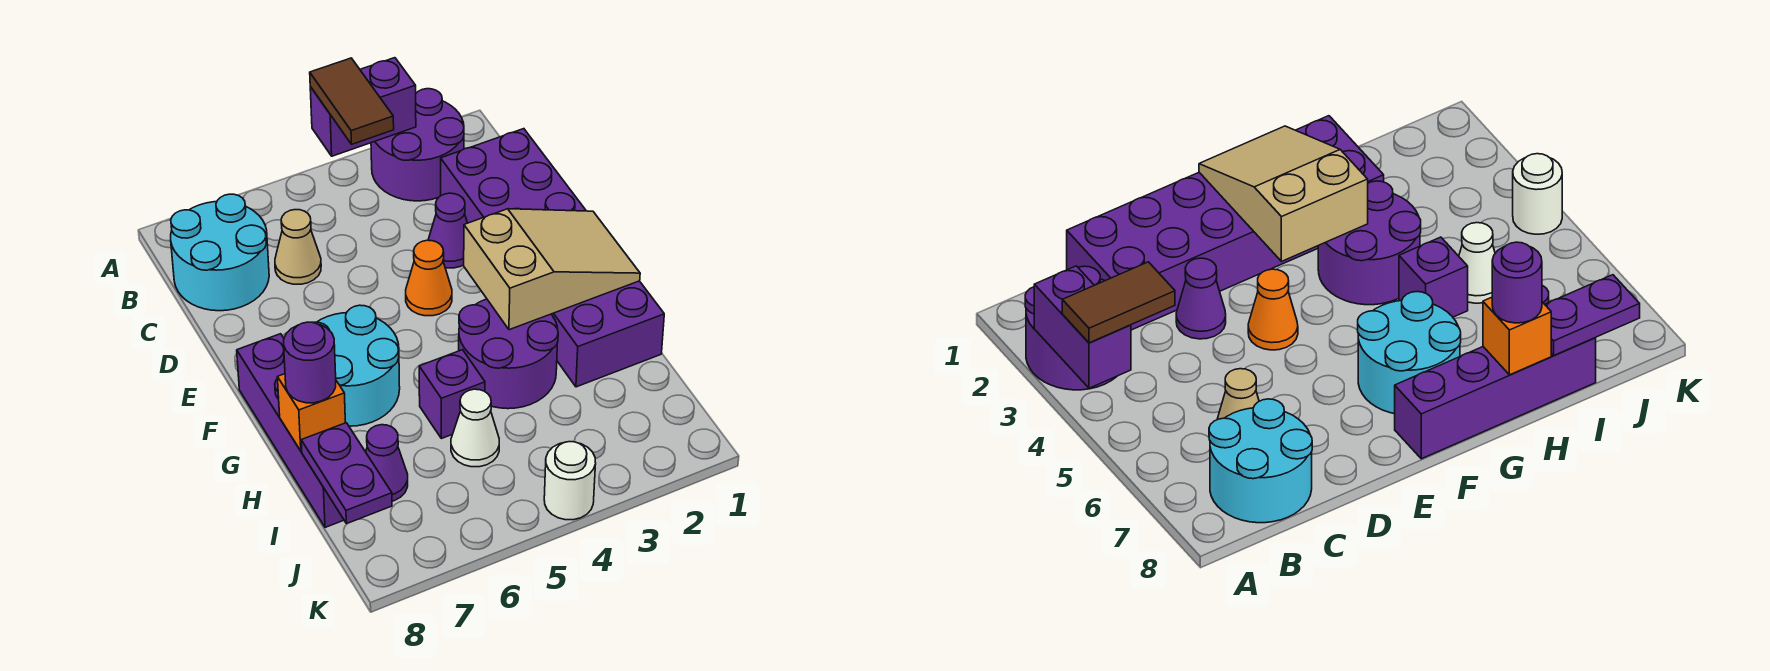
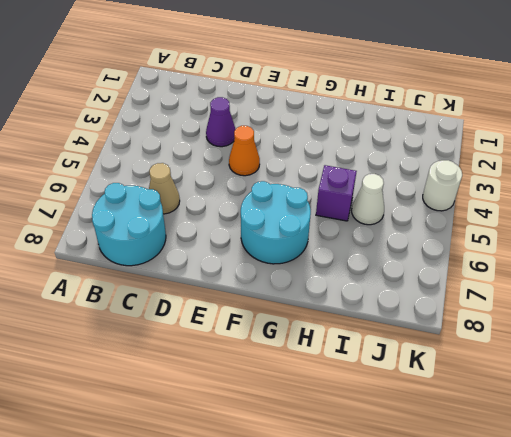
none -> purple round brick A2:B3 level 1
none -> purple brick C1:H2 level 1
none -> purple brick F8:I8 level 1

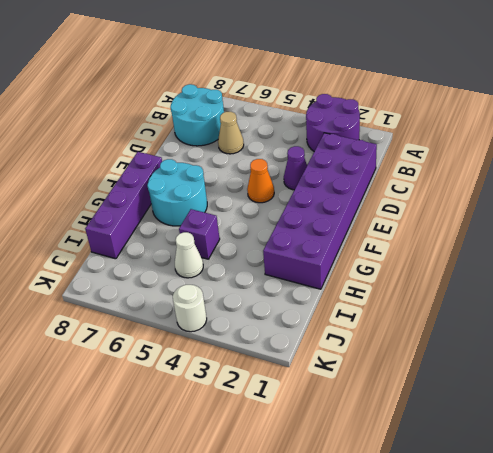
none -> purple round brick G3:H4 level 1
none -> purple cone I7 level 1
none -> purple brick A3:A4 level 2

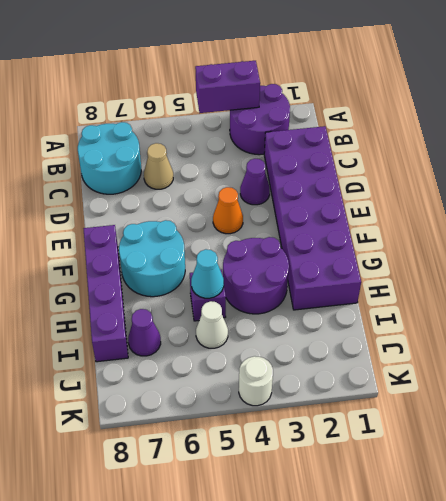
cyan cone H5 level 2 -> none
none -> tan slope F1:G3 level 2 top 3
none -> orange brick H8 level 2
none -> purple plate I8:J8 level 2

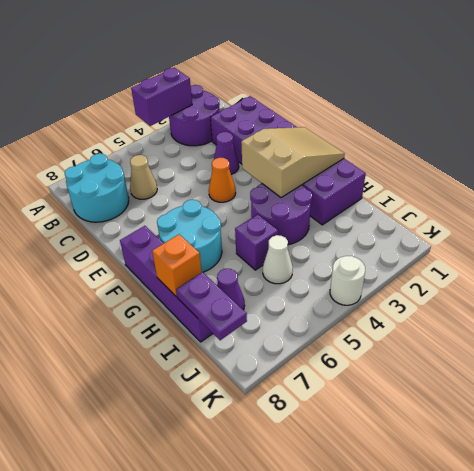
none -> brown tile A4:B4 level 3
none -> purple round brick H8 level 3

